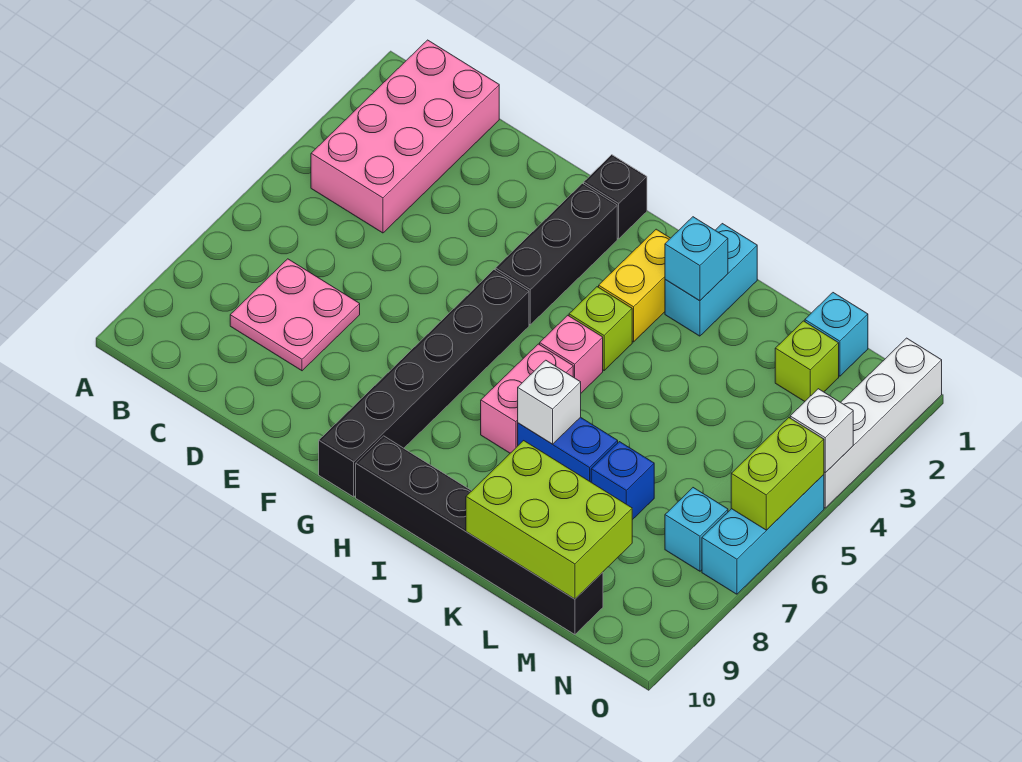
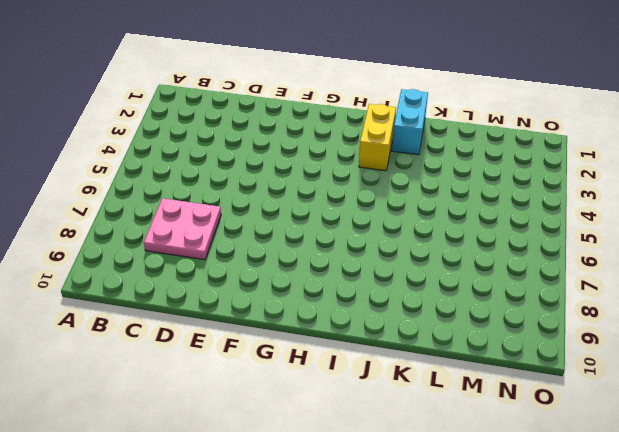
none -> pink brick B1:C4 level 1
none -> black brick G1 level 1
none -> black brick G2:G4 level 1

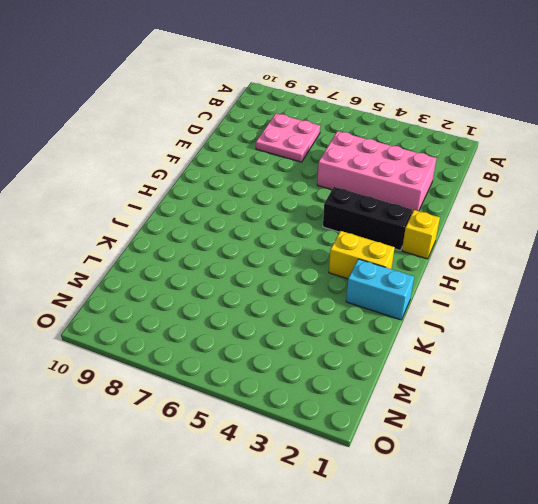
pink brick D2:E5 level 1 -> pink brick B1:C4 level 1
yellow brick G1 level 1 -> black brick G1 level 1
none -> black brick G5:G10 level 1
none -> black brick H10:M10 level 1
none -> lime brick I4 level 1

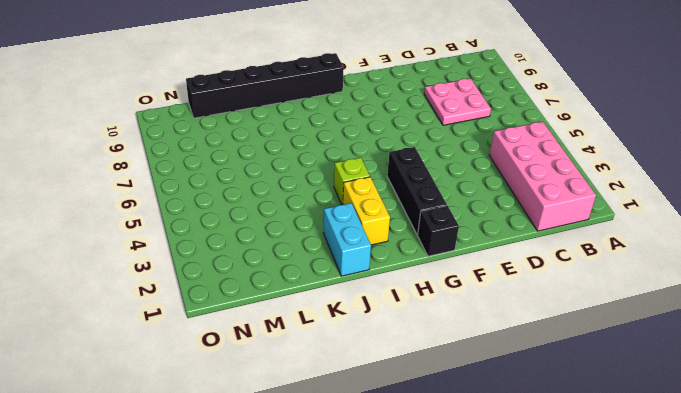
none -> black brick G5:G10 level 1
none -> pink brick I5 level 1
none -> pink brick I6:I7 level 1

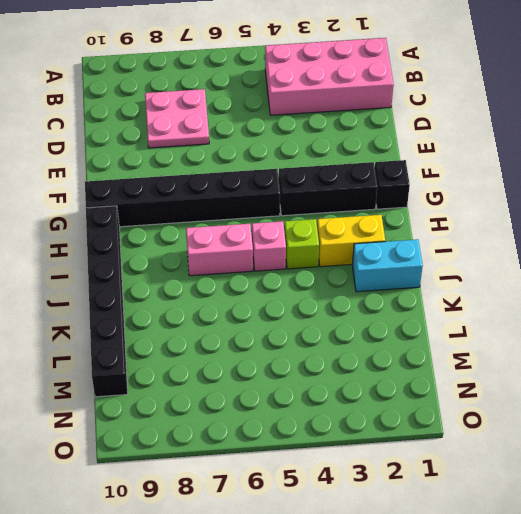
none -> blue brick J7:K7 level 1
none -> blue brick L7 level 1
none -> cyan brick M1 level 1

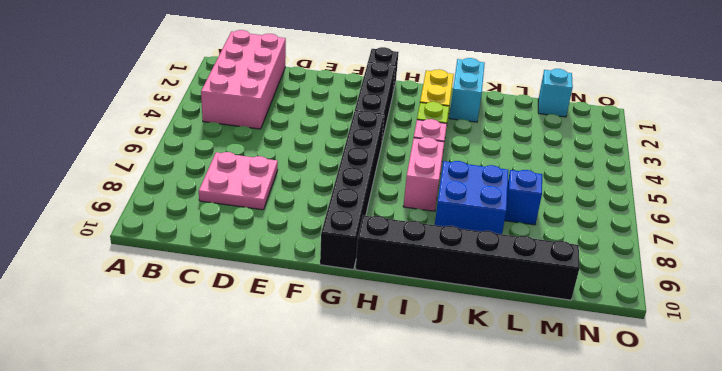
blue brick J7:K8 level 1 -> blue brick J7:K7 level 1
none -> lime brick M2 level 1
none -> cyan brick N7 level 1
none -> white brick O1:O4 level 1

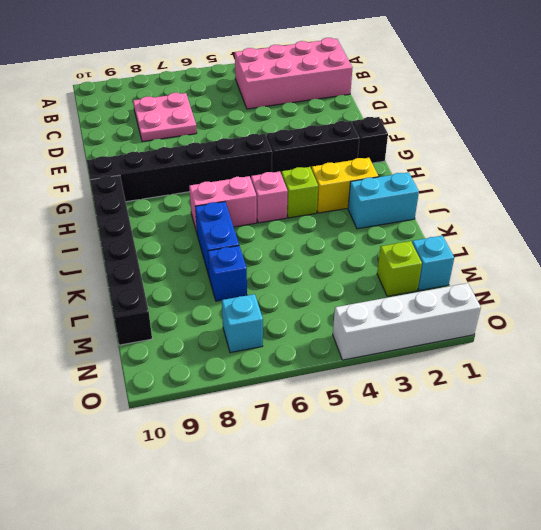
none -> cyan brick O5:O7 level 1
none -> cyan brick J2 level 2
none -> white brick J7 level 2

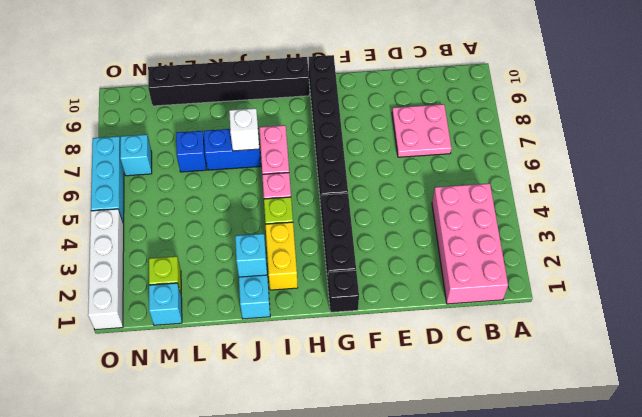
none -> lime brick K9:M10 level 2
none -> white brick O4 level 2
none -> lime brick O5:O6 level 2

